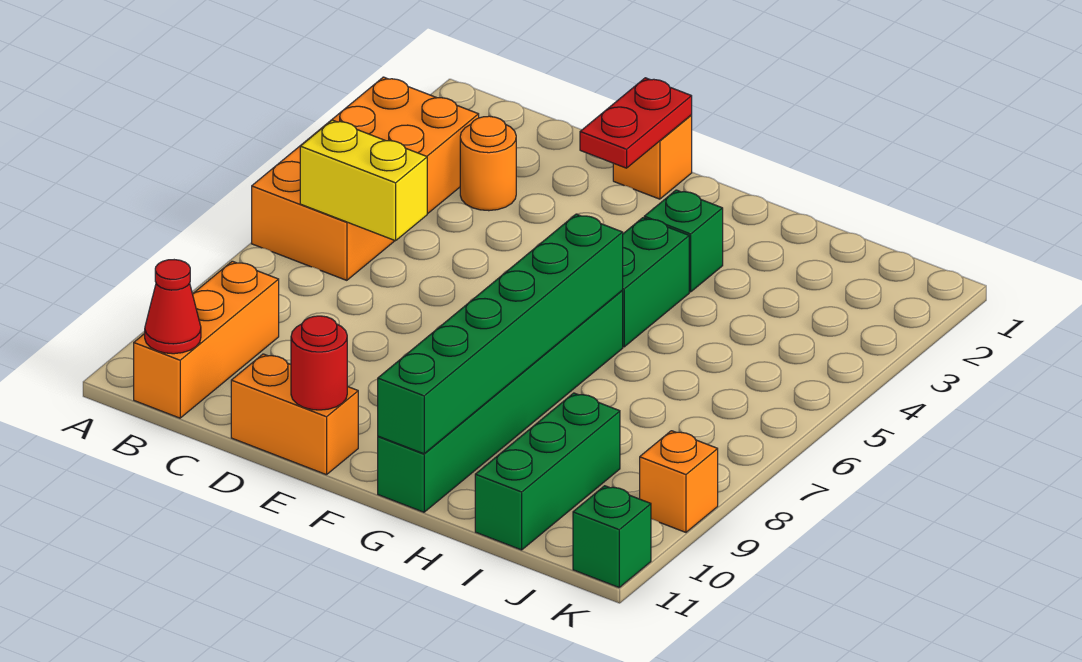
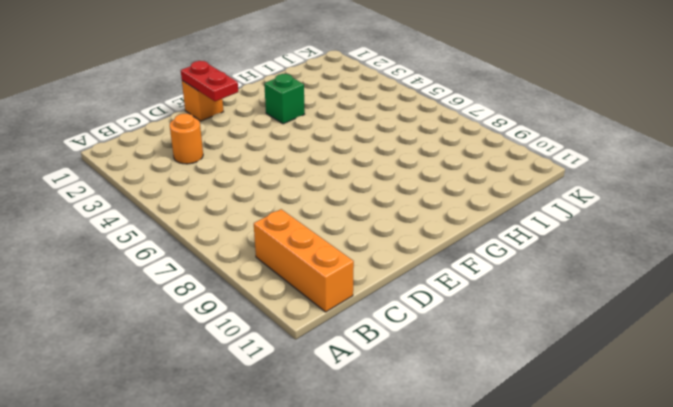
none -> orange brick A3:B6 level 1
none -> orange brick D11:E11 level 1
none -> green brick G4:G5 level 1

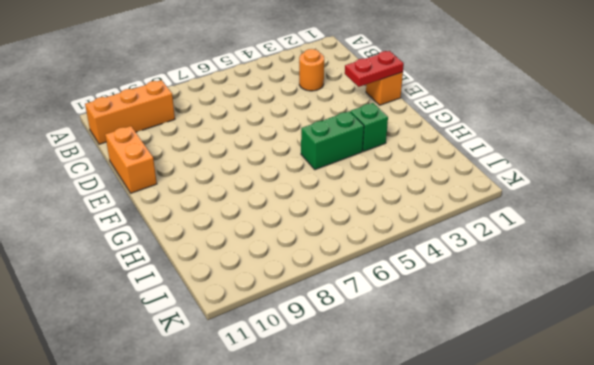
none -> orange brick A3:B6 level 1
none -> green brick G6:G11 level 1
none -> green brick I9:I11 level 1

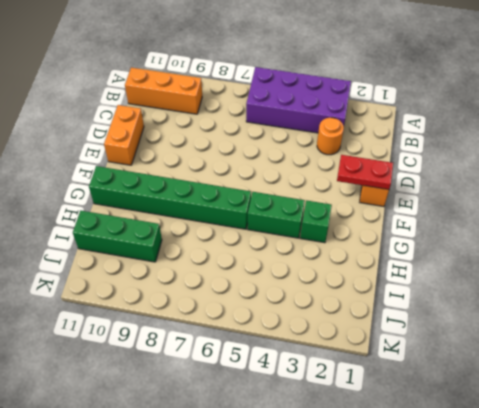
purple brick A3:B6 level 1 -> orange brick A3:B6 level 1
none -> orange brick K9 level 1
none -> green brick K11 level 1
none -> yellow brick B6:C6 level 2

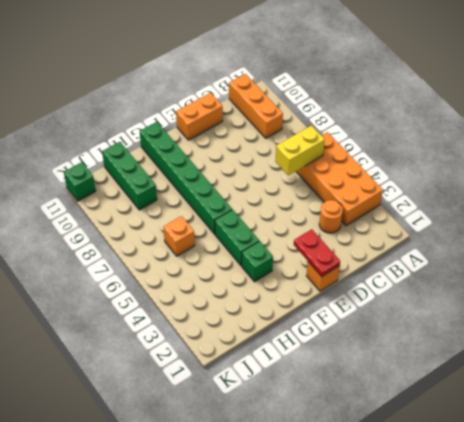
orange brick I6 level 1 -> orange brick K9 level 1
none -> red cone B11 level 2
none -> red round brick E11 level 2
none -> green brick G6:G11 level 2

